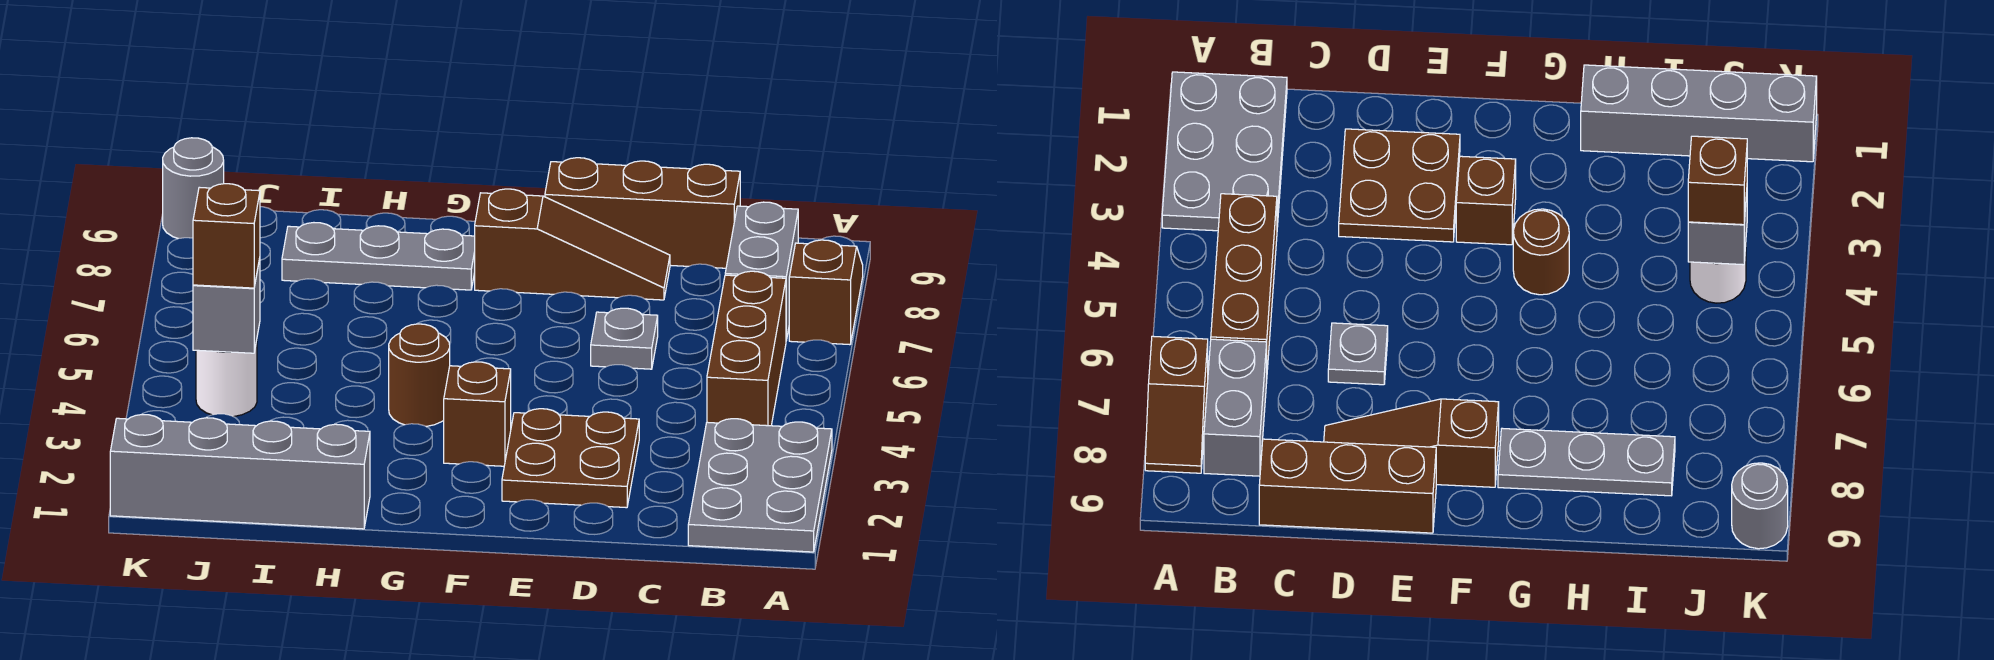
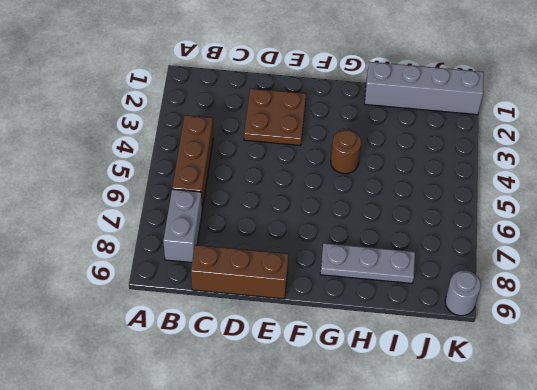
none -> grey plate A1:B3 level 1
none -> brown slope A7:A8 level 1 top 7
none -> grey plate D6 level 1

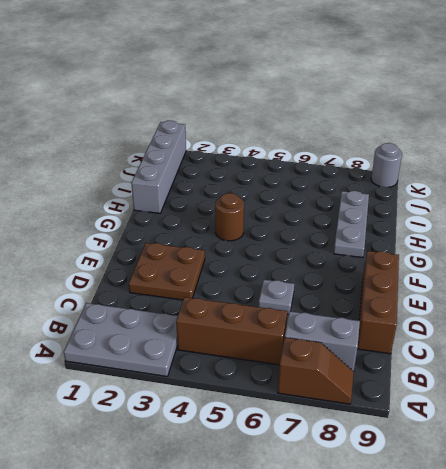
none -> brown slope D8:F8 level 1 top F
none -> brown brick F3 level 1
none -> white round brick J4 level 1

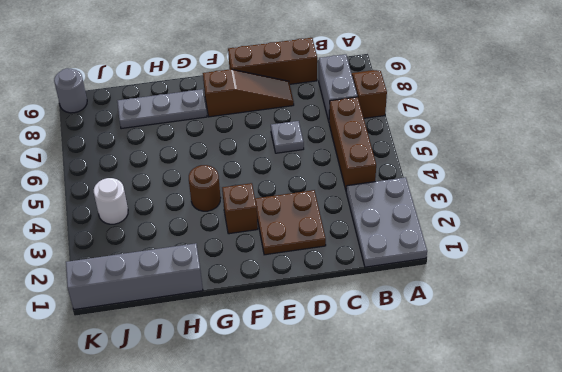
none -> grey brick J4 level 2
none -> brown brick J4 level 3

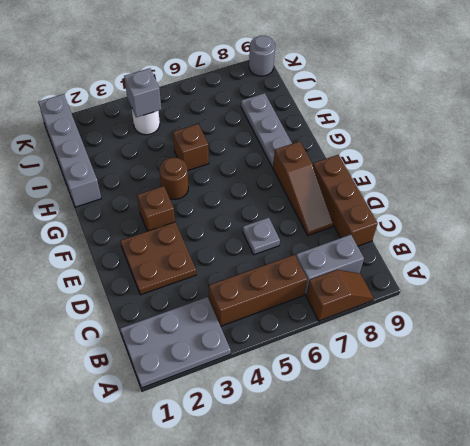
brown brick H5 level 1 -> brown brick J4 level 3

